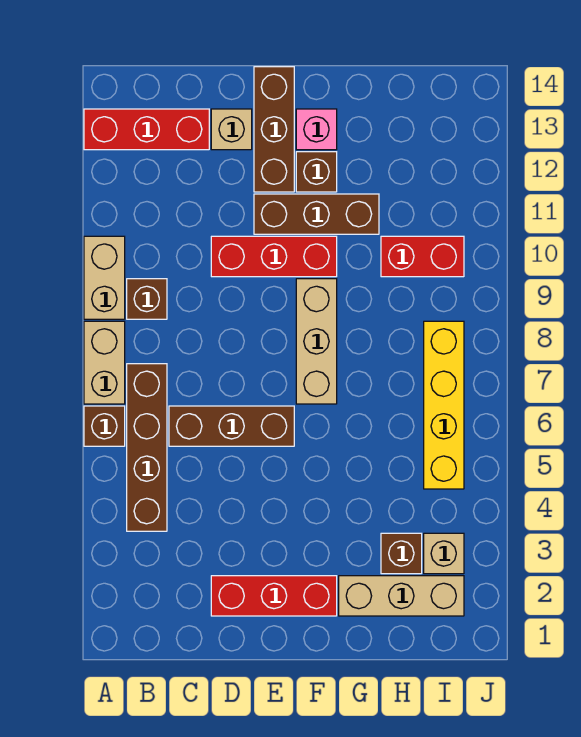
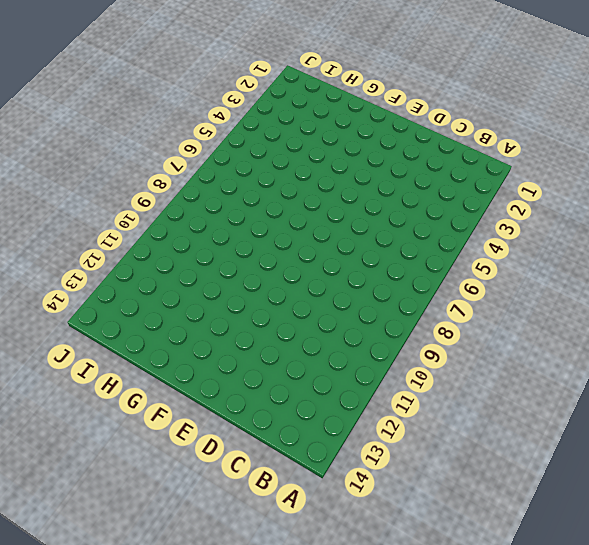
none -> brown brick A6 level 1
none -> tan brick A7:A8 level 1
none -> tan brick A9:A10 level 1

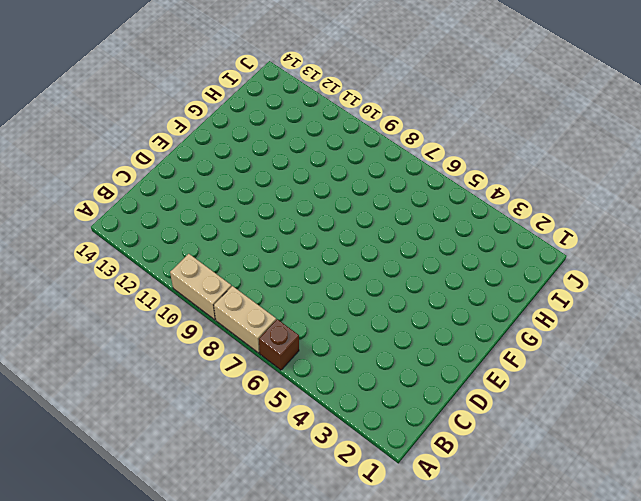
none -> red brick A13:C13 level 1
none -> brown brick B4:B7 level 1
none -> brown brick B9 level 1

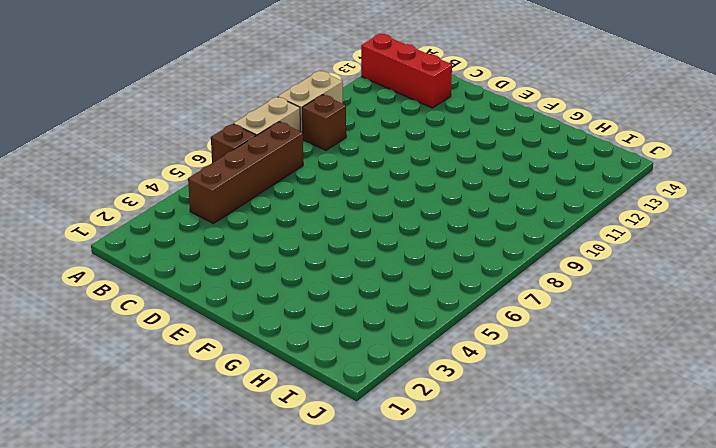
none -> brown brick C6:E6 level 1
none -> red brick D2:F2 level 1
none -> red brick D10:F10 level 1

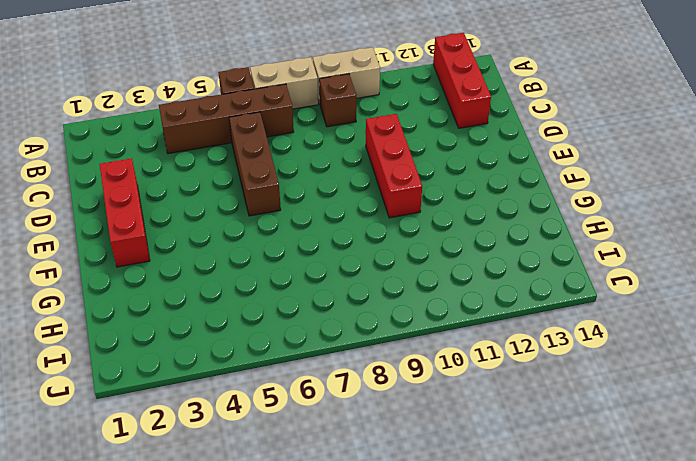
none -> tan brick D13 level 1
none -> brown brick E11:G11 level 1
none -> brown brick E12:E14 level 1

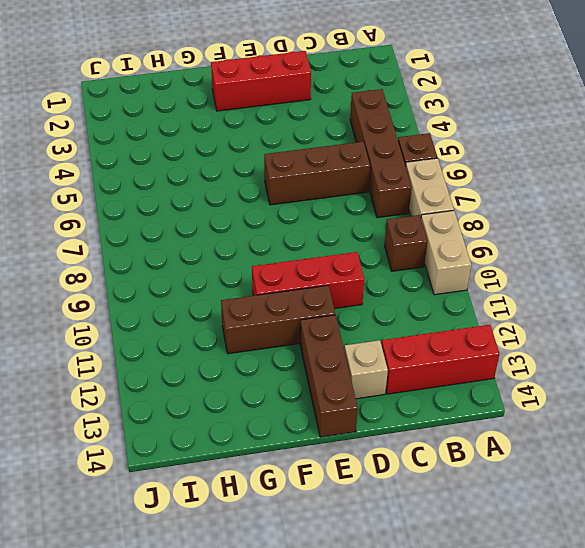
none -> tan brick F7:F9 level 1
none -> brown brick F12 level 1
none -> pink brick F13 level 1

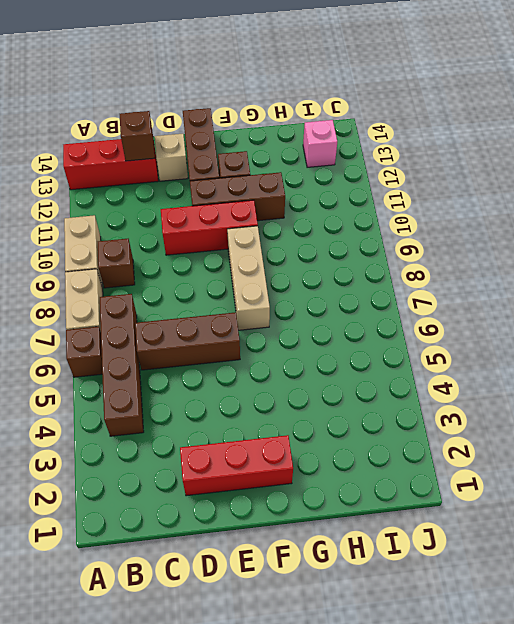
brown brick C13 level 2 -> brown brick H3 level 1
pink brick I13 level 1 -> pink brick F13 level 1
none -> tan brick G2:I2 level 1
none -> red brick H10:I10 level 1
none -> tan brick I3 level 1

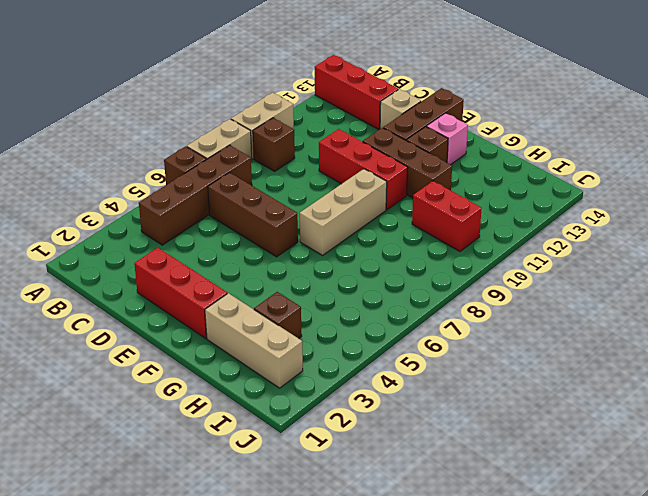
none -> tan brick I3 level 1
none -> yellow brick I5:I8 level 1

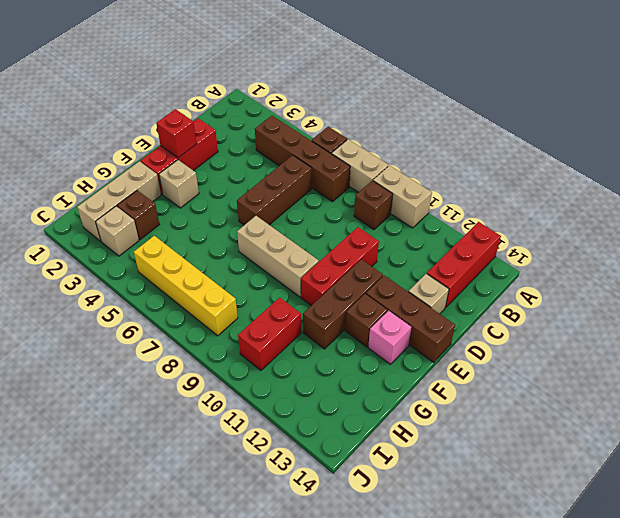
red brick E2 level 2 -> none
tan brick F3 level 1 -> none

